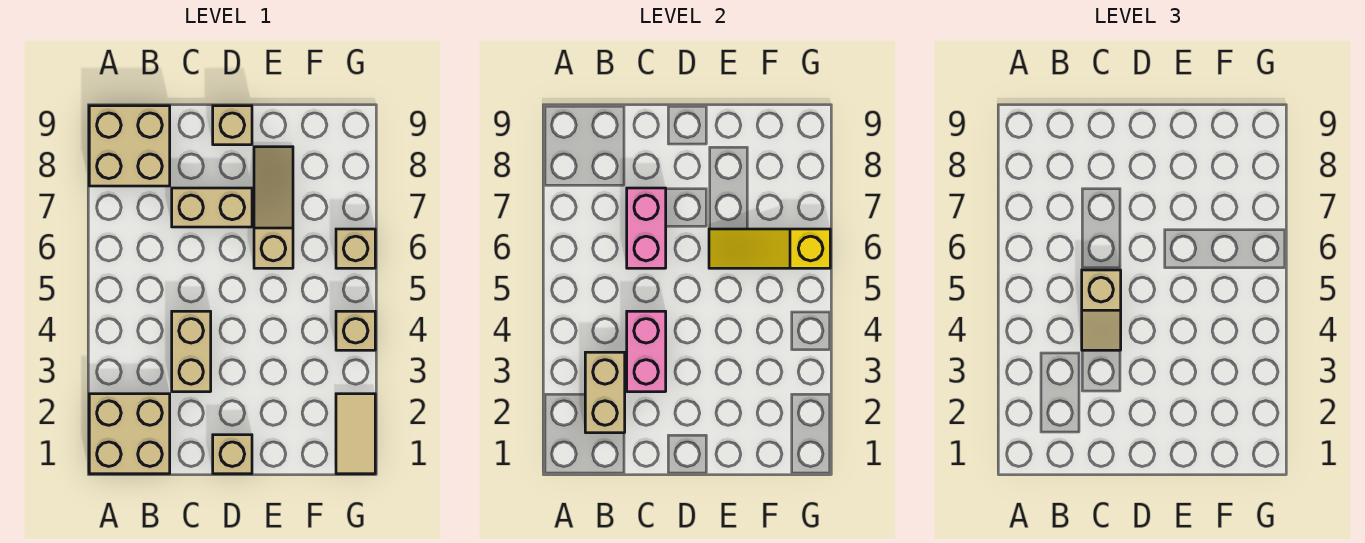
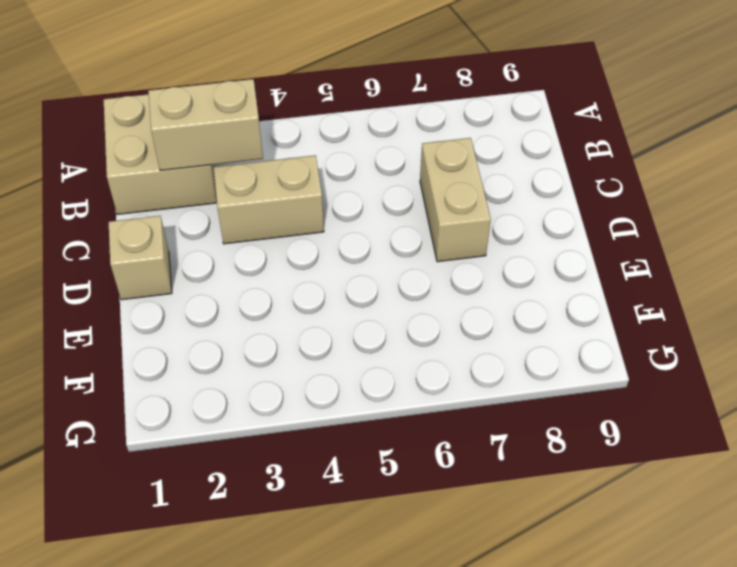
none -> tan brick A8:B9 level 1
none -> tan brick D9 level 1
none -> tan slope E6:E8 level 1 top 6

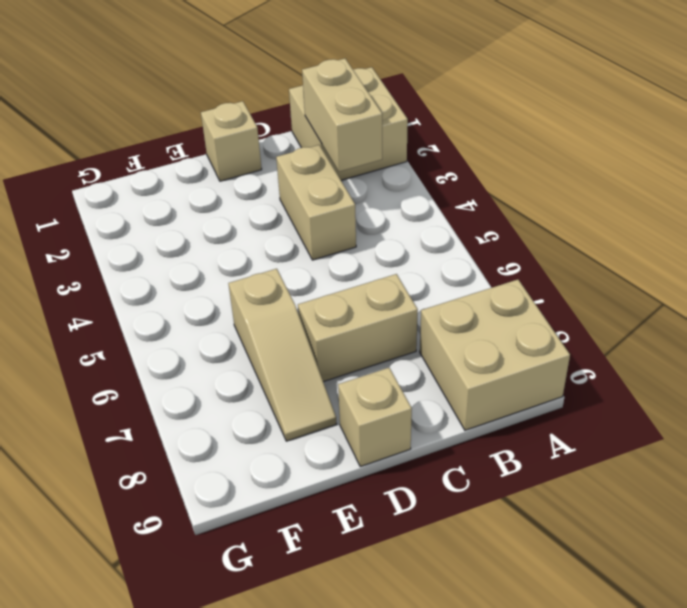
none -> tan tile G1:G2 level 1
none -> tan brick G4 level 1
none -> tan brick G6 level 1

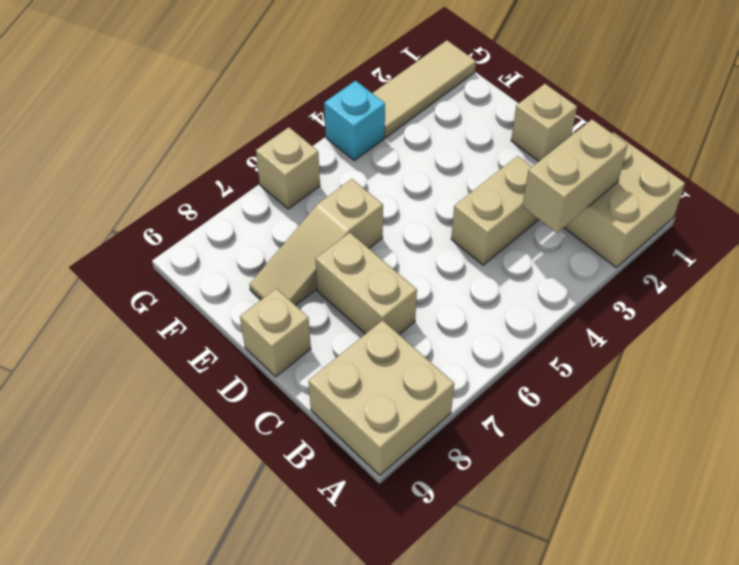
tan tile G1:G3 level 1 -> tan tile G1:G2 level 1
cyan brick G4 level 1 -> tan brick G4 level 1
none -> pink brick C3:C4 level 2
none -> pink brick C6:C7 level 2
none -> yellow slope E6:G6 level 2 top G

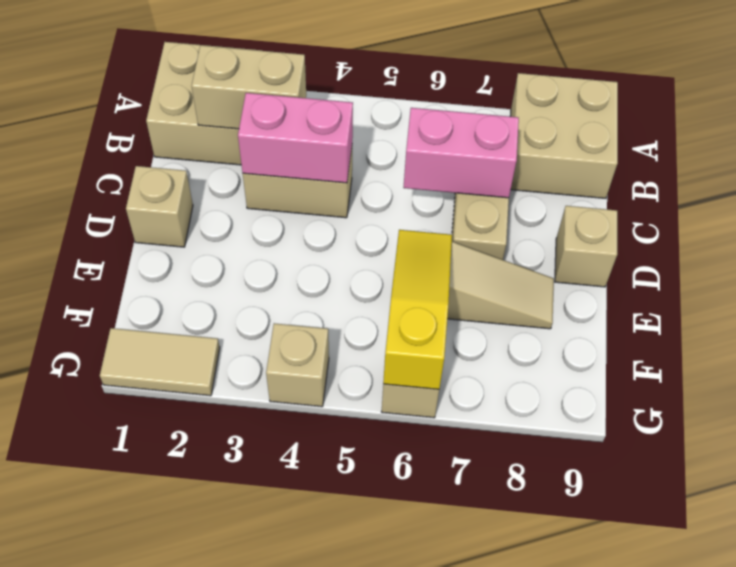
none -> tan slope C4:C5 level 3 top 5

